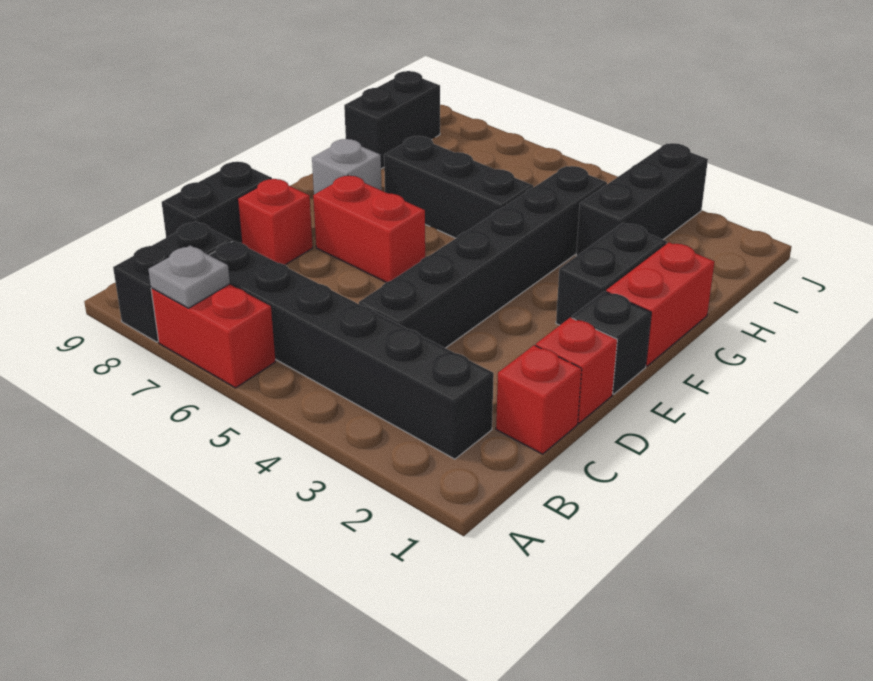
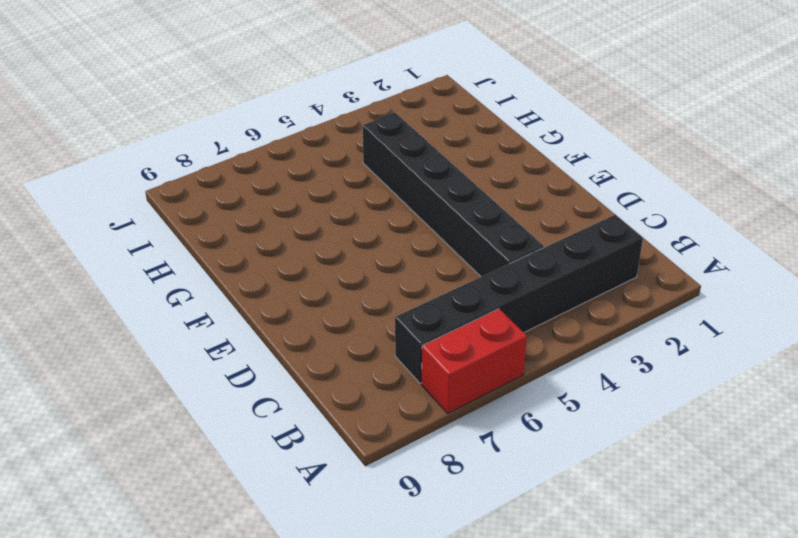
none -> black brick A8:B8 level 1
none -> red brick C1 level 1
none -> black brick C9:D9 level 1

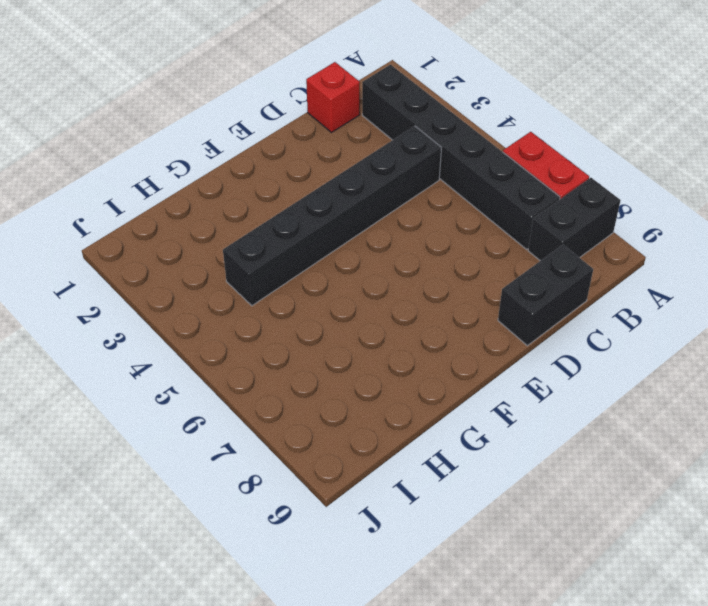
none -> red brick D1 level 1
none -> red brick D8 level 1
none -> black brick E1 level 1

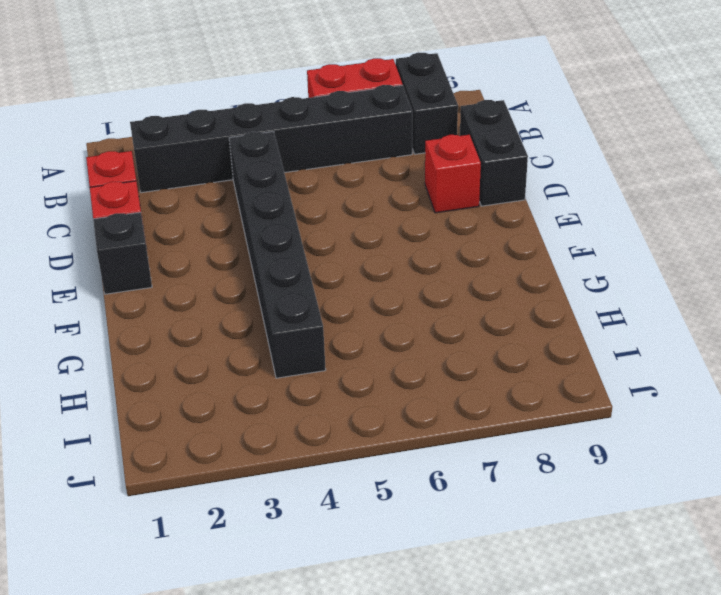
none -> red brick E6:E7 level 1
none -> red brick F1:G1 level 1
none -> black brick F2:G2 level 1

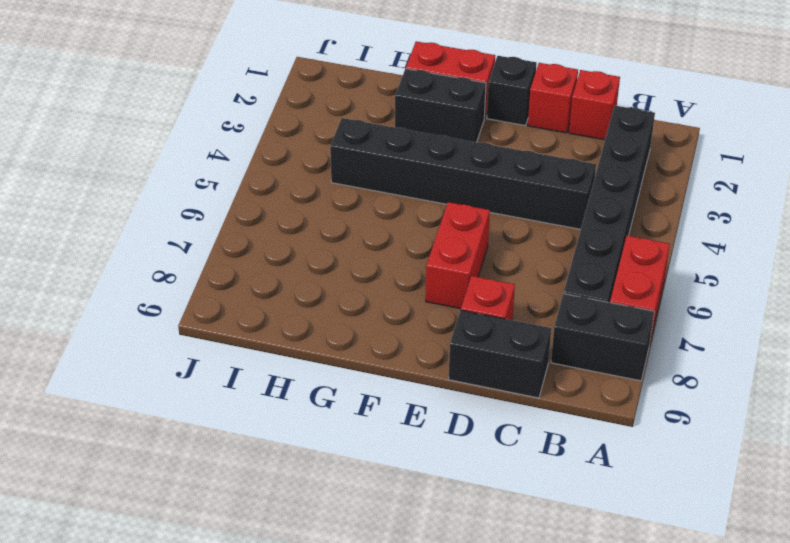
none -> grey brick F8 level 1
none -> black brick G5:G7 level 1
none -> black brick H3:J3 level 1

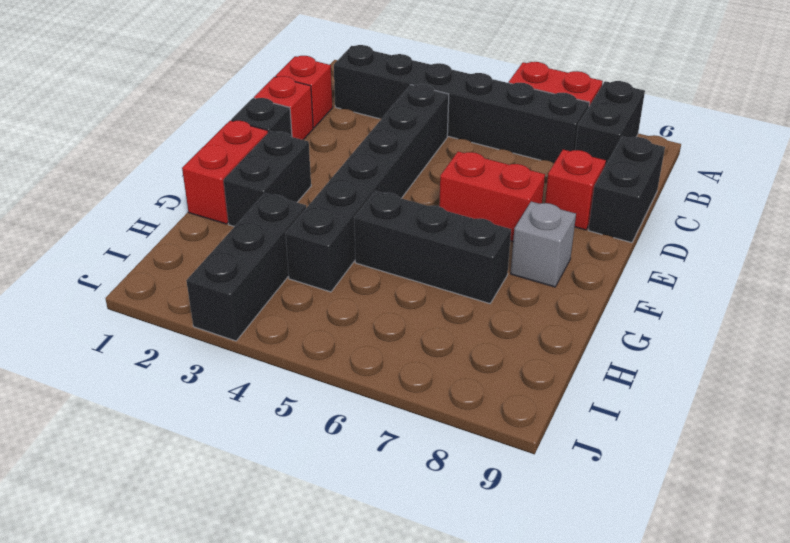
none -> black brick H9:I9 level 1
none -> grey plate A7 level 2

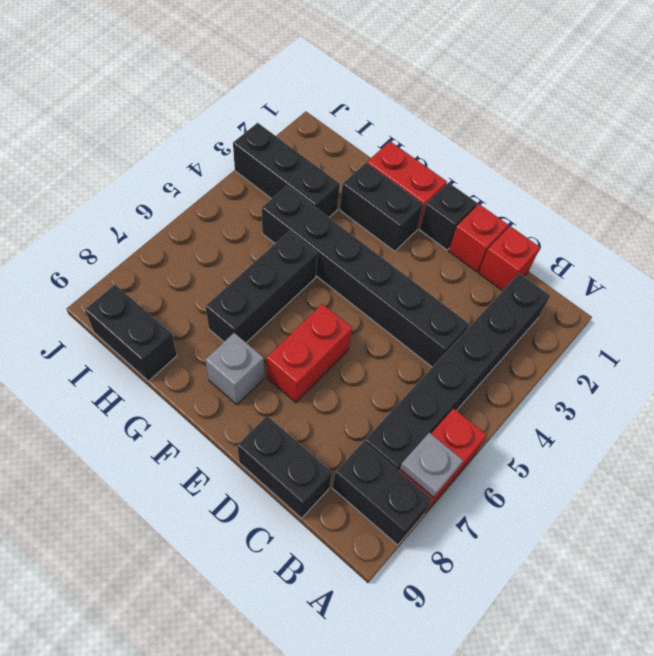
none -> red brick D8 level 1

